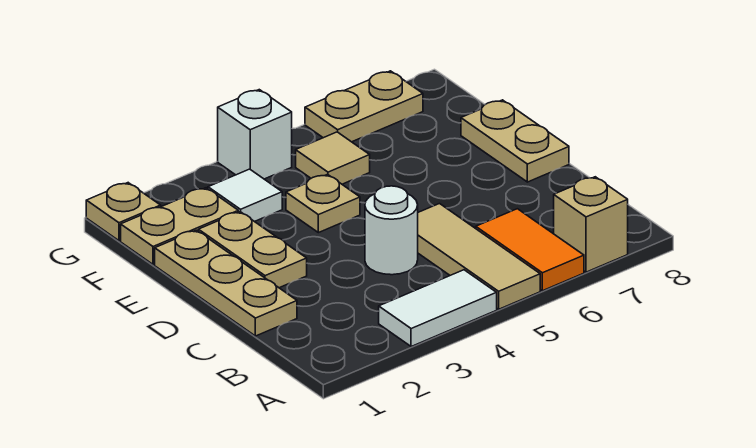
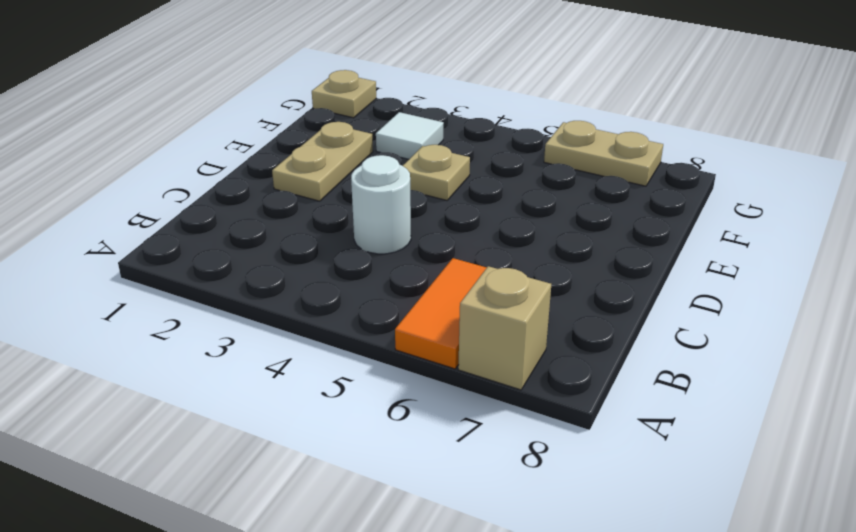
none -> white tile A3:A4 level 1
none -> tan tile A5:C5 level 1
none -> tan plate C1:E1 level 1

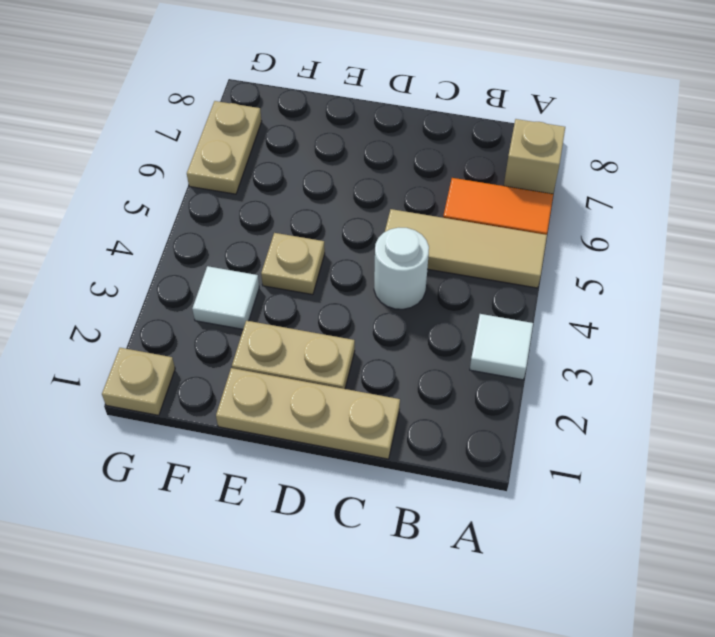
white tile A3 level 1 -> white tile A3:A4 level 1
none -> tan plate D8:E8 level 1
none -> tan plate F1:F2 level 1
none -> tan tile F5 level 1

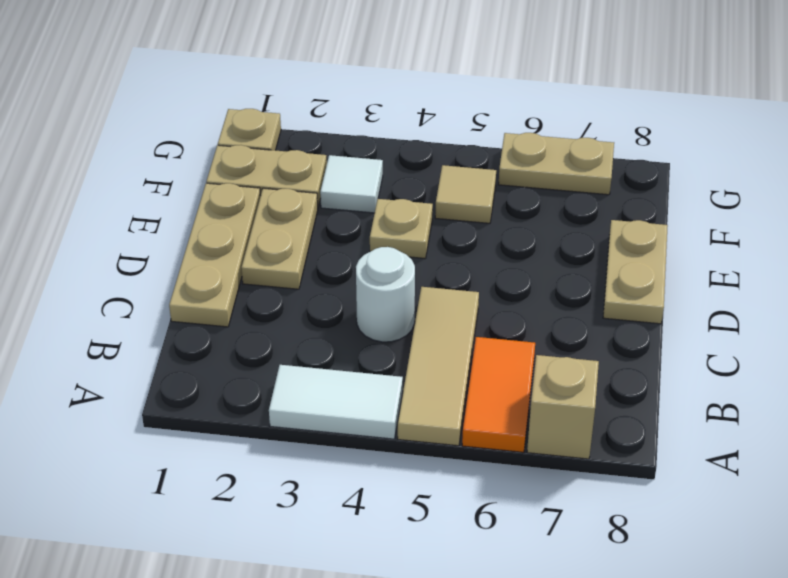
none -> white brick G4 level 1

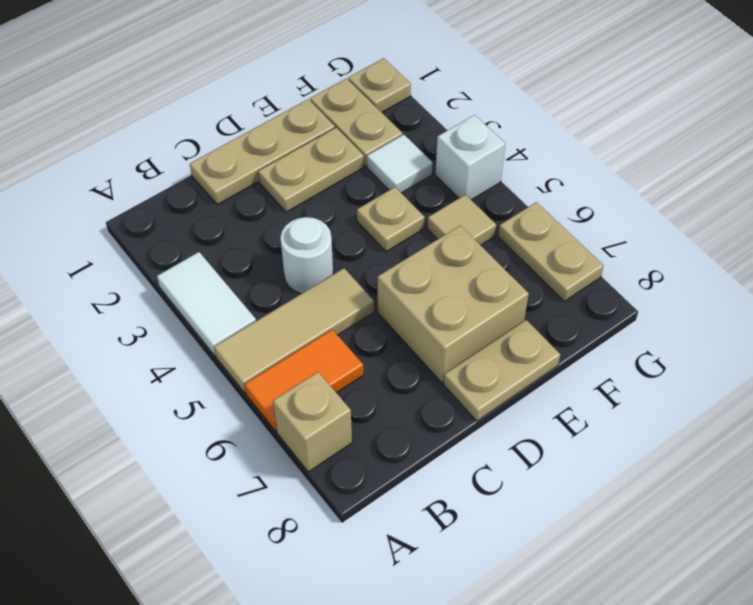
tan brick D6:E7 level 1 -> none

